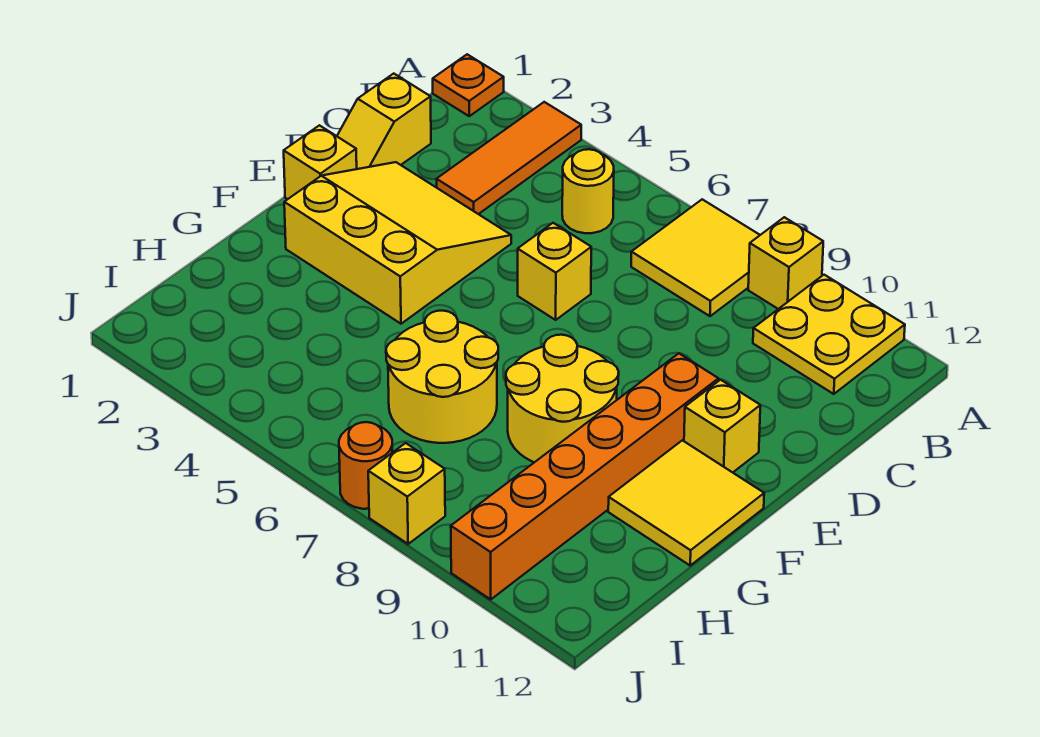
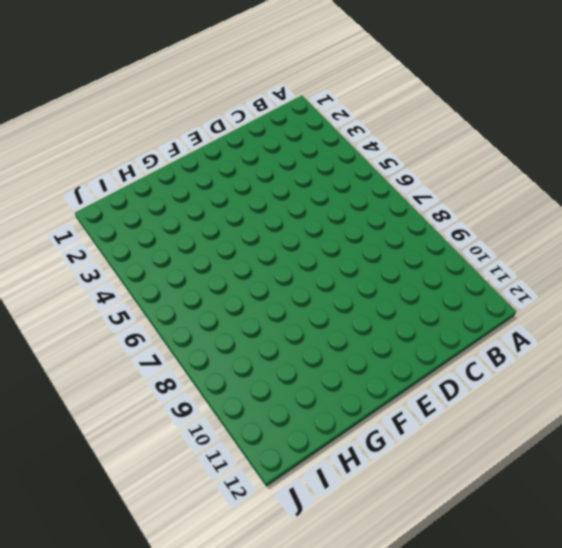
none -> orange plate A1 level 1
none -> orange tile A3:C3 level 1
none -> yellow tile A7:B8 level 1

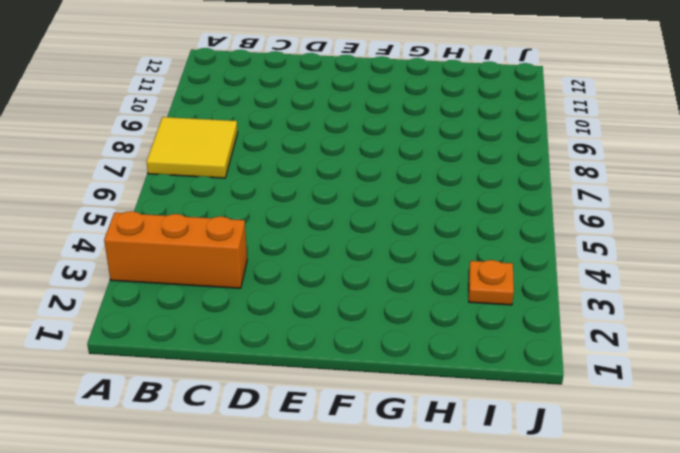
orange brick A3:C3 level 1 -> orange tile A3:C3 level 1
orange plate I3 level 1 -> orange plate A1 level 1
none -> yellow brick A9 level 1
none -> yellow plate A10:B11 level 1
none -> yellow round brick B5 level 1

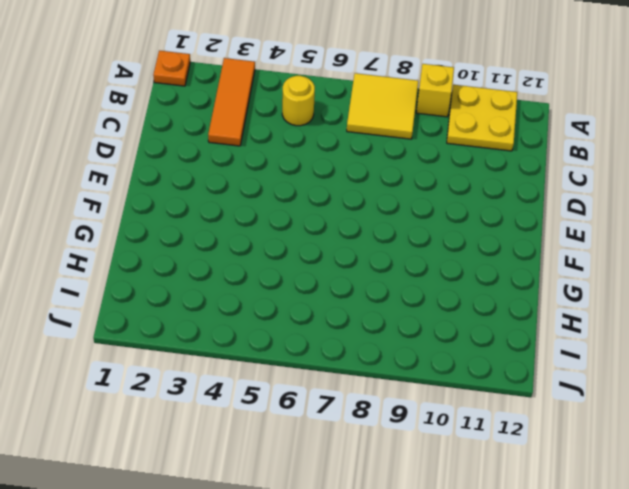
none -> yellow slope C1:D1 level 1 top C
none -> yellow slope D2:F4 level 1 top F
none -> yellow brick D6 level 1

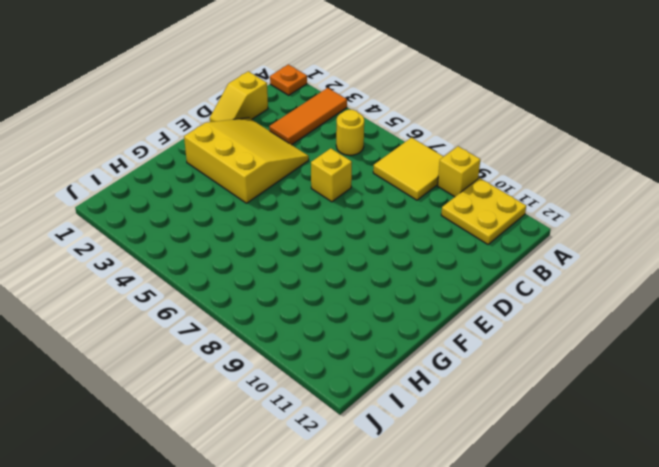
none -> yellow brick E1 level 1
none -> orange brick E10:J10 level 1
none -> yellow brick E11 level 1

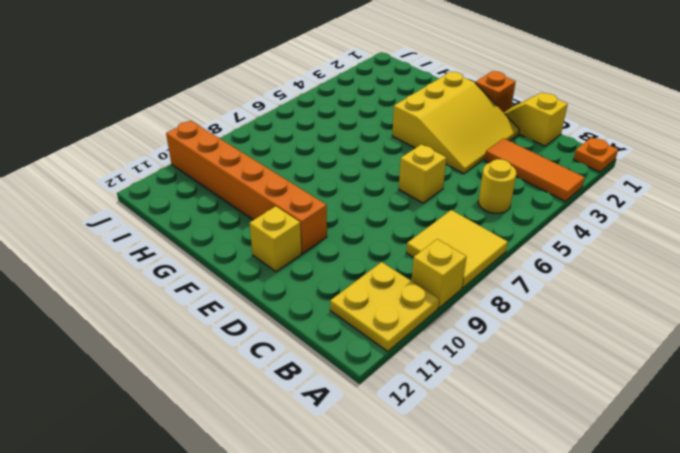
orange brick E1 level 1 -> yellow brick E1 level 1
none -> yellow round brick F8:G9 level 1
none -> yellow tile F11:G12 level 1
none -> yellow round brick G6:H7 level 1

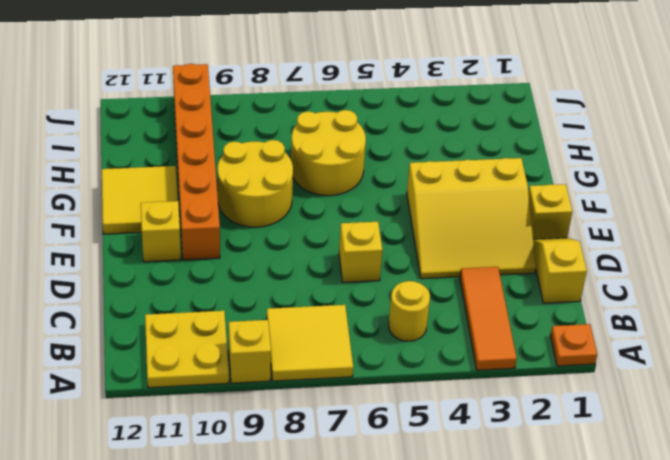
none -> orange round brick J7 level 1
none -> yellow brick J8 level 1

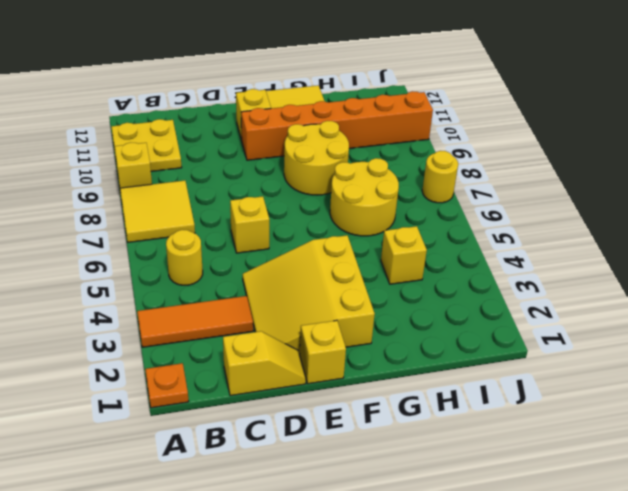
yellow brick H4 level 1 -> yellow brick J8 level 1
yellow round brick J7 level 1 -> orange round brick J7 level 1

